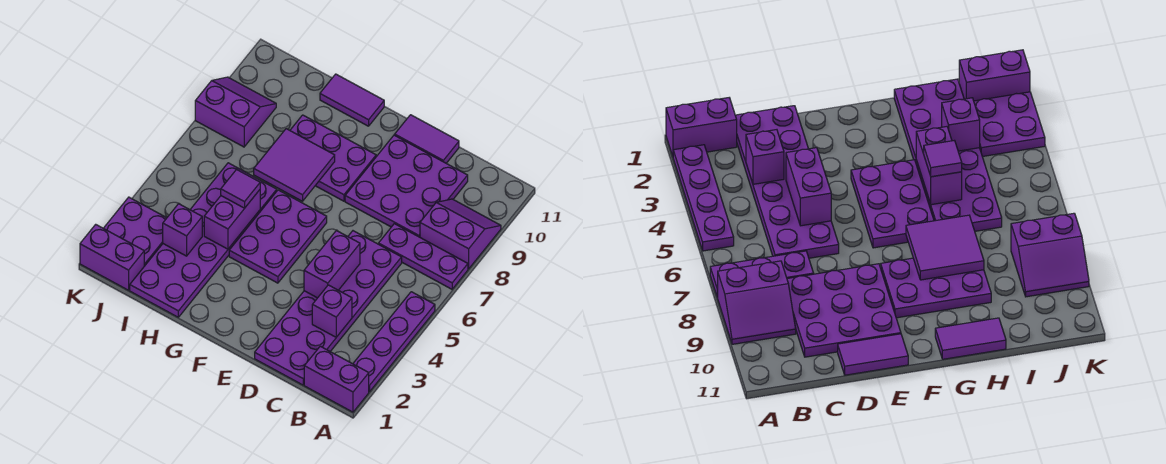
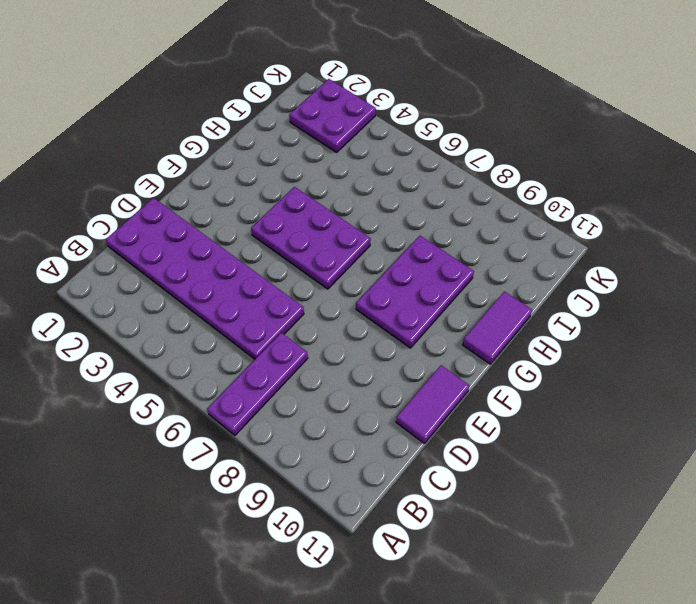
none -> purple brick A1:B1 level 1
none -> purple plate A2:A5 level 1
none -> purple slope A8:B9 level 1 top 8

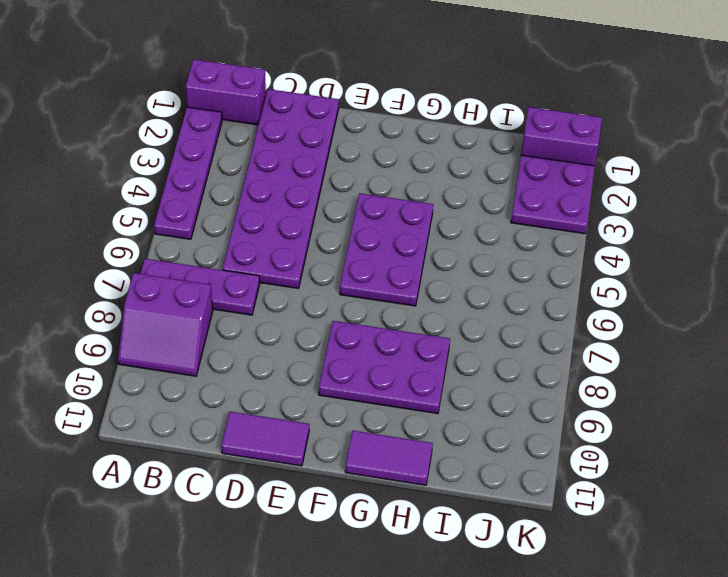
none -> purple plate C8:E10 level 1
none -> purple plate H1:I6 level 1
none -> purple slope J8:K9 level 1 top 8

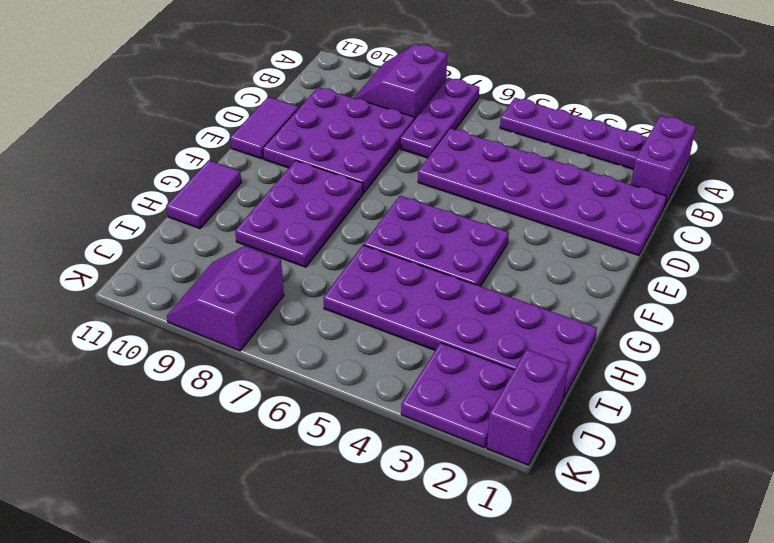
none -> purple brick C3 level 2
none -> purple brick D4:D5 level 2
none -> purple tile G7:H8 level 2

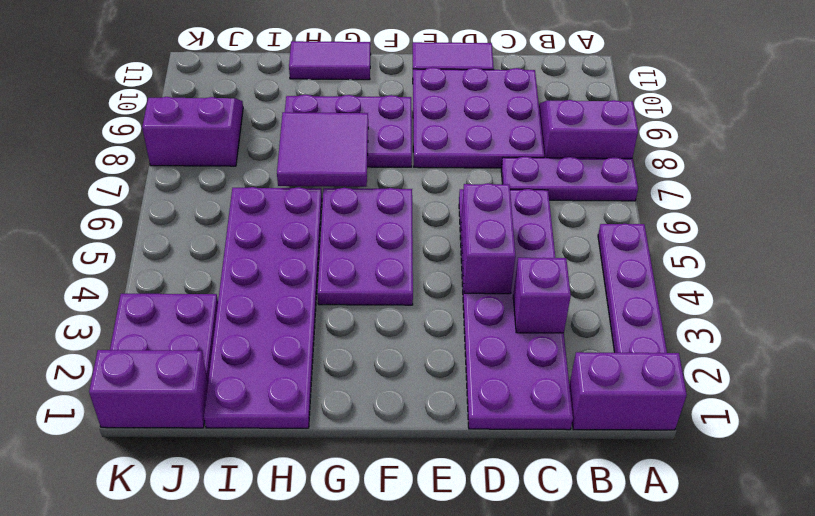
none -> purple brick H4:H5 level 2
none -> purple brick I3 level 2
none -> purple tile H5 level 3

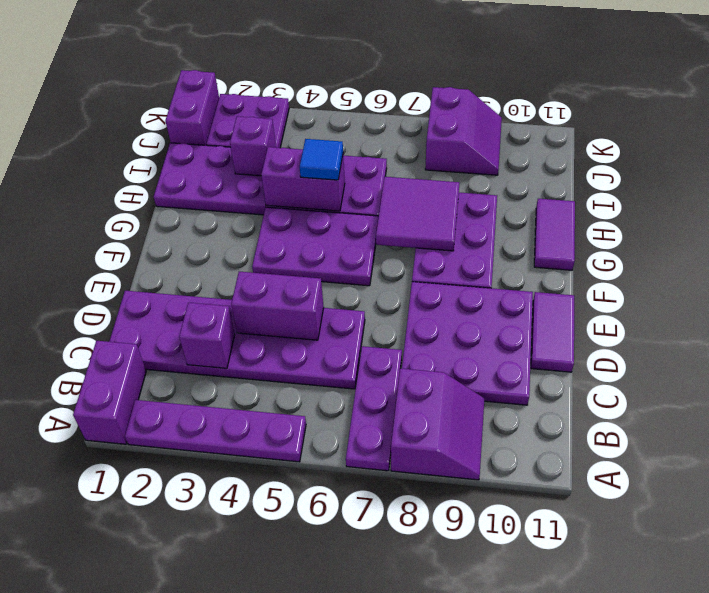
blue tile H5 level 3 -> purple tile H5 level 3

